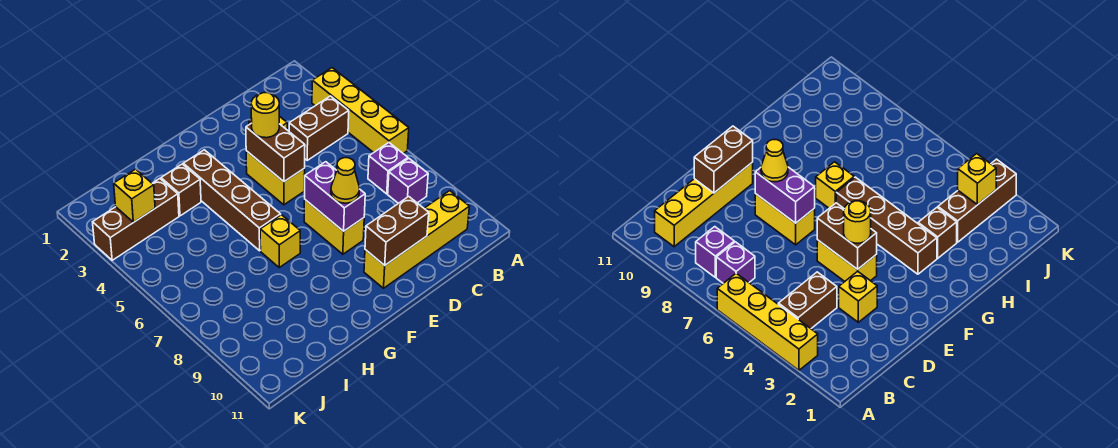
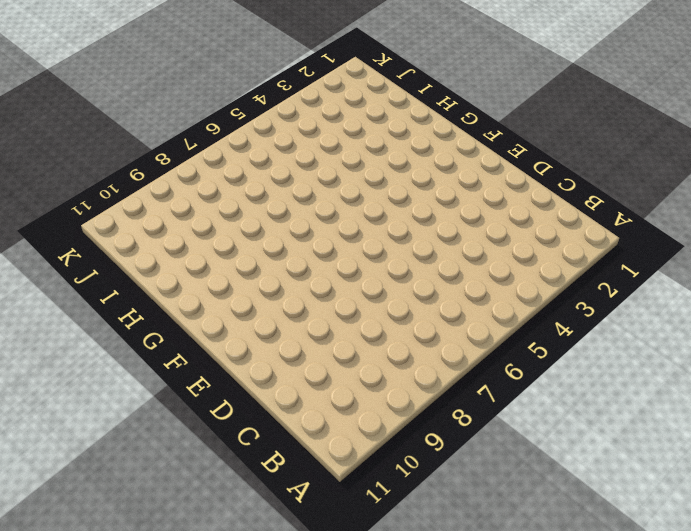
none -> yellow brick A3:A6 level 1
none -> brown brick B4:C4 level 1
none -> purple brick B7 level 1

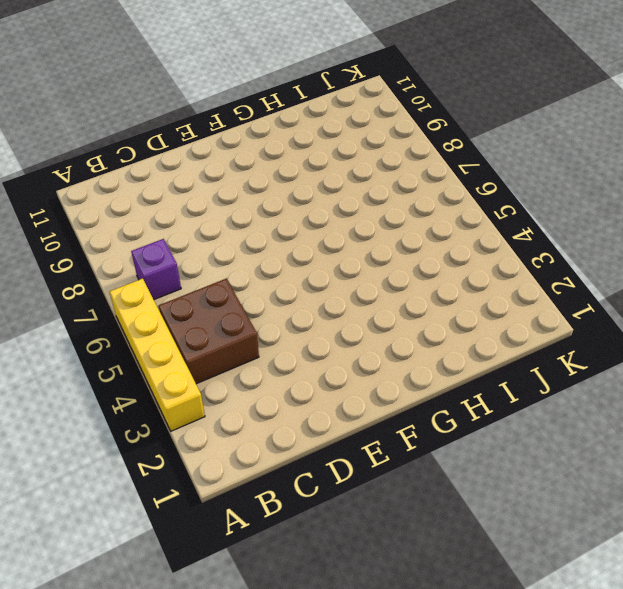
brown brick B4:C5 level 1 -> brown brick B4:C4 level 1
none -> purple brick B8 level 1
none -> yellow brick B10:E10 level 1
none -> yellow brick D3 level 1

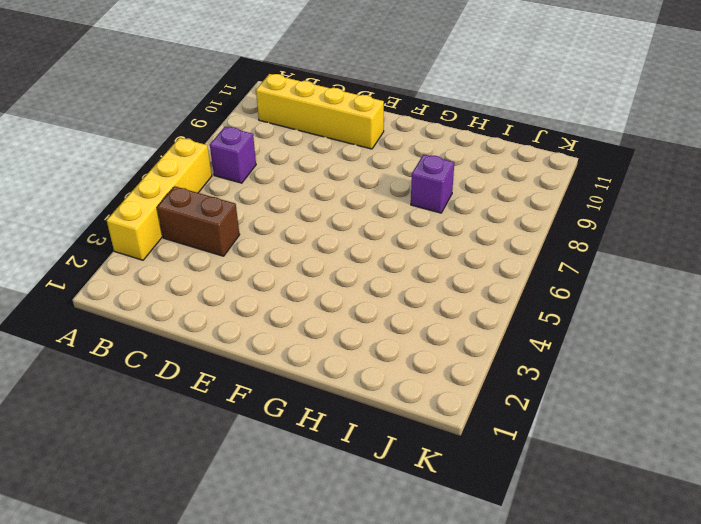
purple brick H8 level 1 -> purple brick B8 level 1
none -> yellow brick D3 level 1
none -> yellow brick E4:E5 level 1
none -> yellow brick E7:E8 level 1

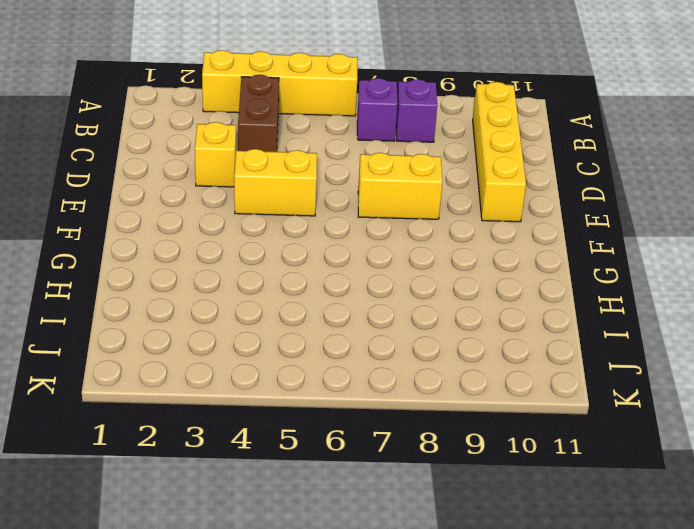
none -> brown brick G3:G6 level 1
none -> yellow brick G7 level 1
none -> brown brick H3 level 1

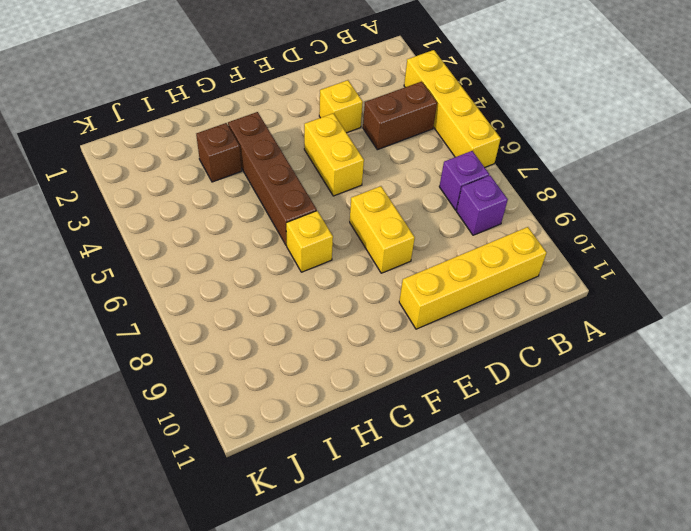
none -> brown brick I3:K3 level 1
none -> brown brick D10:E10 level 2
none -> brown brick E4:E5 level 2

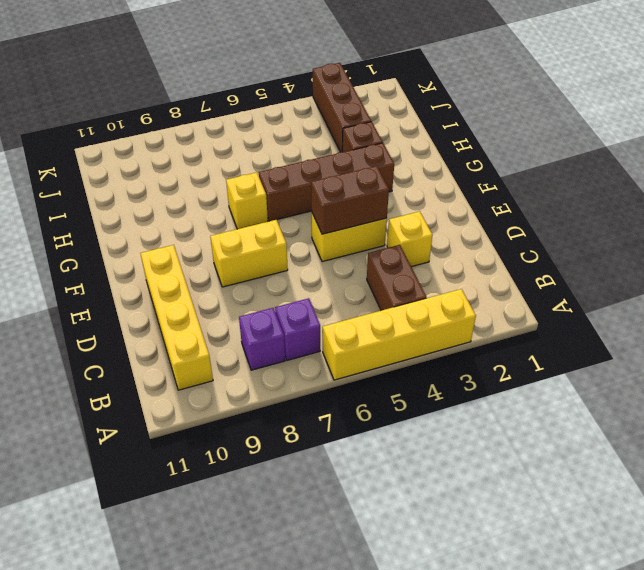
none -> brown brick D10:E10 level 2
none -> purple brick E7:E8 level 2
none -> yellow brick J3 level 2

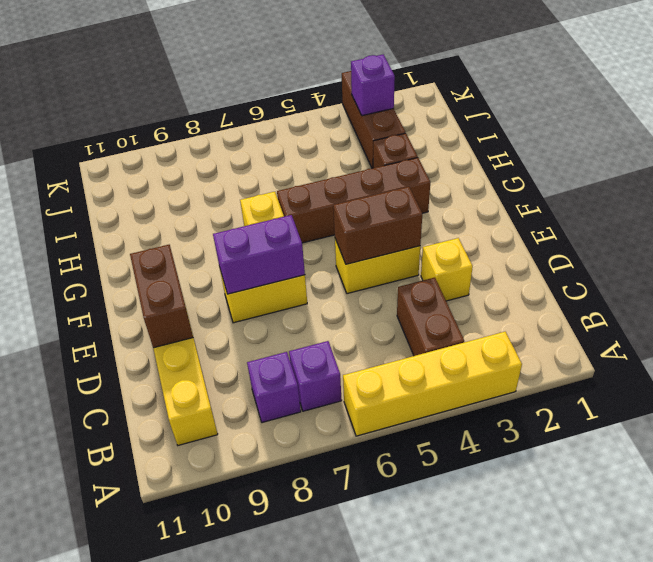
purple brick J3 level 2 -> yellow brick J3 level 2
none -> yellow round brick E4 level 3
none -> yellow cone E8 level 3

